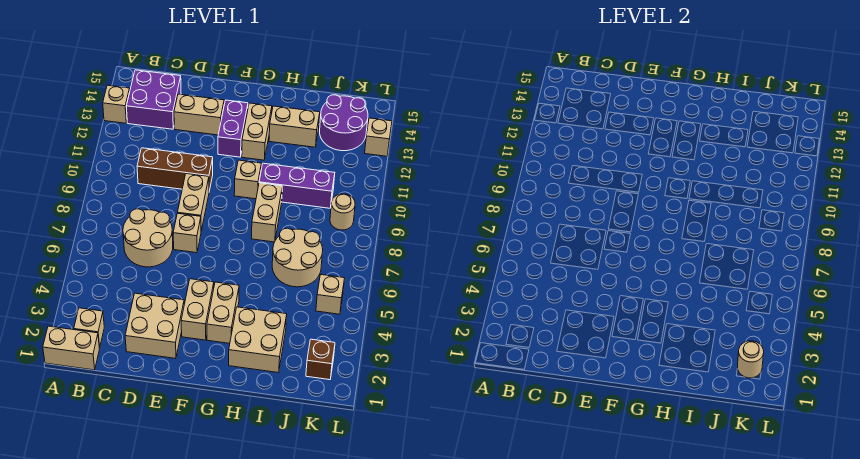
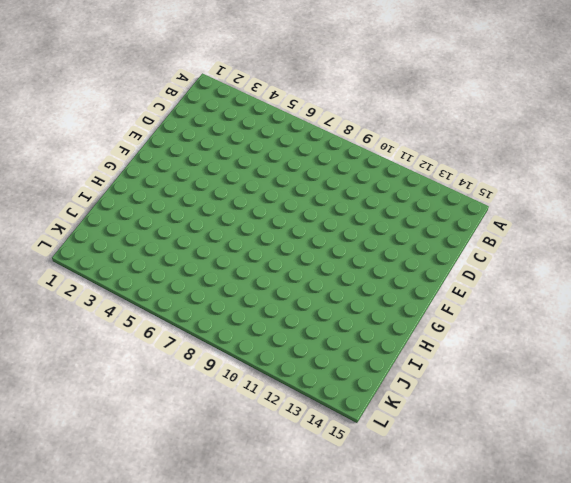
none -> tan brick A1:B1 level 1
none -> tan brick A13 level 1
none -> tan brick B2 level 1

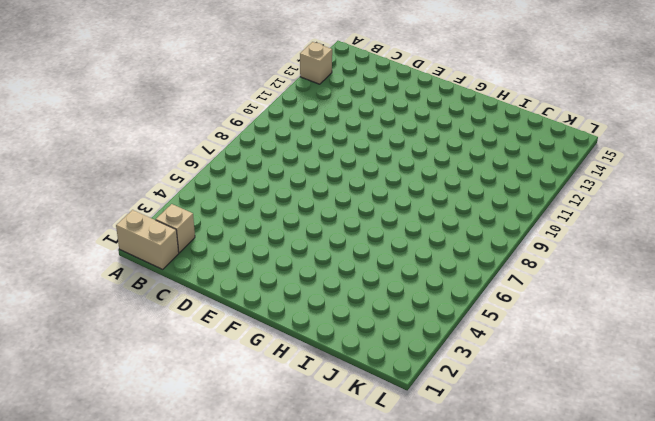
none -> purple brick B13:C14 level 1
none -> tan round brick C6:D7 level 1
none -> brown brick C10:E10 level 1

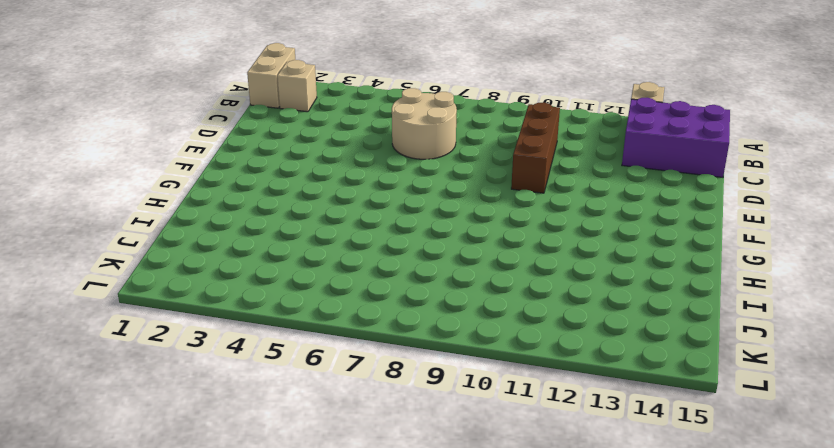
purple brick B13:C15 level 1 -> purple brick B13:C14 level 1
none -> tan brick D2:E3 level 1
none -> tan brick D13:E13 level 1
none -> tan brick E7 level 1

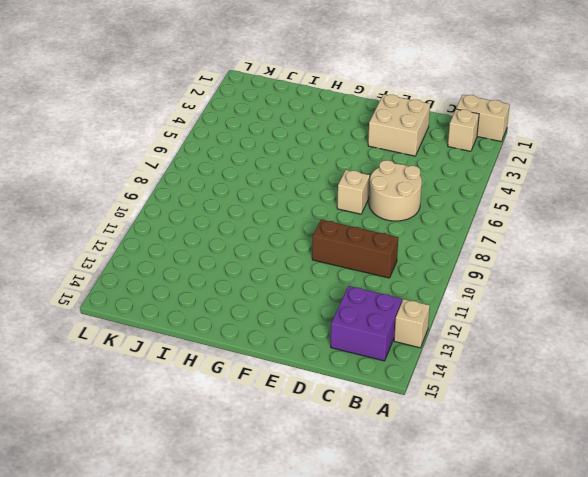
none -> tan brick D13:E13 level 1
none -> tan brick E8:E9 level 1
none -> tan brick F3:F4 level 1

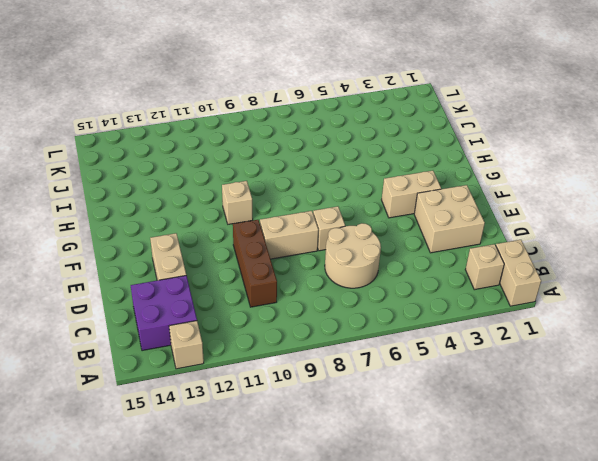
none -> purple brick F12:F13 level 1
none -> tan brick G3:G4 level 1
none -> tan brick G12:G13 level 1

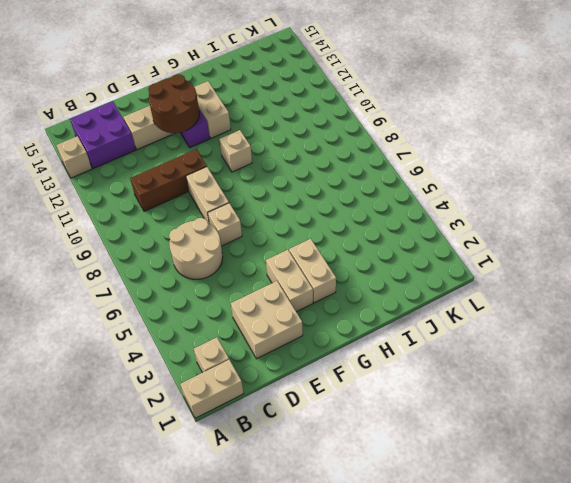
brown round brick E12:F13 level 2 -> none
none -> tan brick H2:I3 level 1
none -> tan brick H8:H9 level 1
none -> purple brick H10:J10 level 1

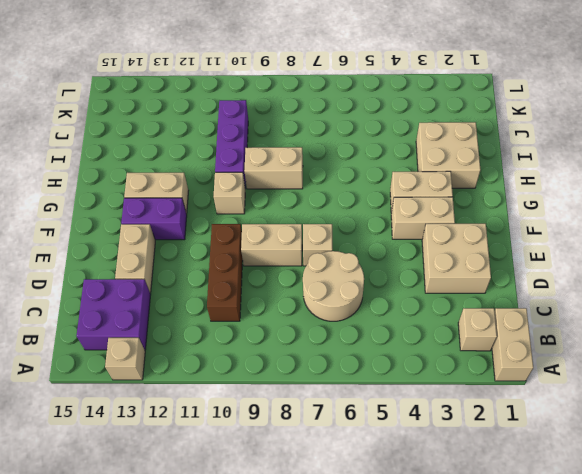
none -> tan brick H13:I13 level 1
none -> tan round brick I6:J7 level 1
none -> purple round brick J13:K14 level 1

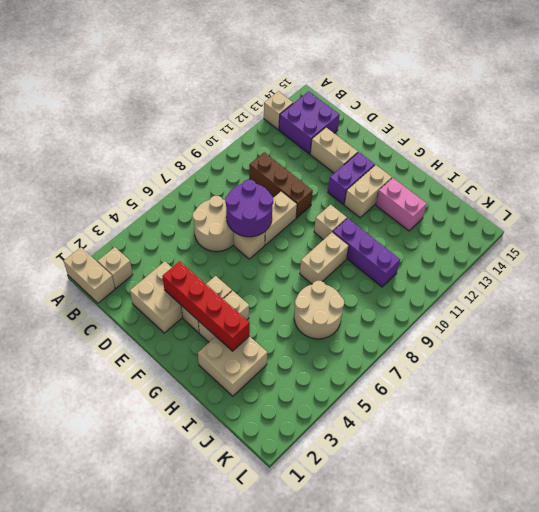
purple round brick D7:E8 level 2 -> purple round brick J13:K14 level 1
red brick E3:H3 level 2 -> none
pink brick H13:I13 level 1 -> tan brick H13:I13 level 1
none -> brown brick K2 level 1
none -> tan brick K5 level 1
none -> tan round brick K9 level 1

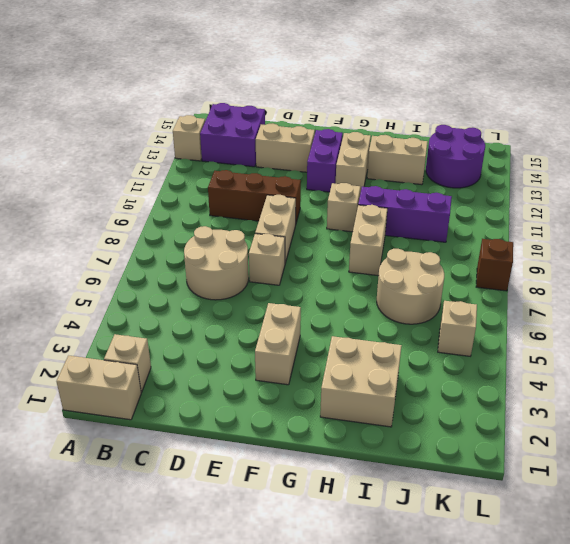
brown brick L8 level 1 -> brown brick K2 level 1
none -> tan brick D2:E3 level 1
none -> tan brick G3:G4 level 1
none -> tan round brick K9 level 1

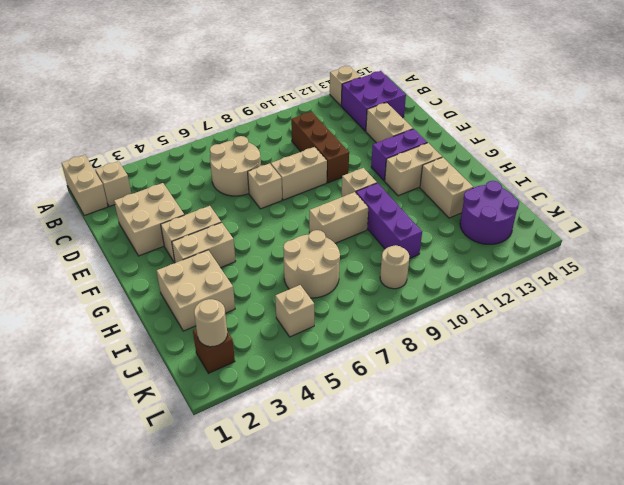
none -> tan brick L13 level 1

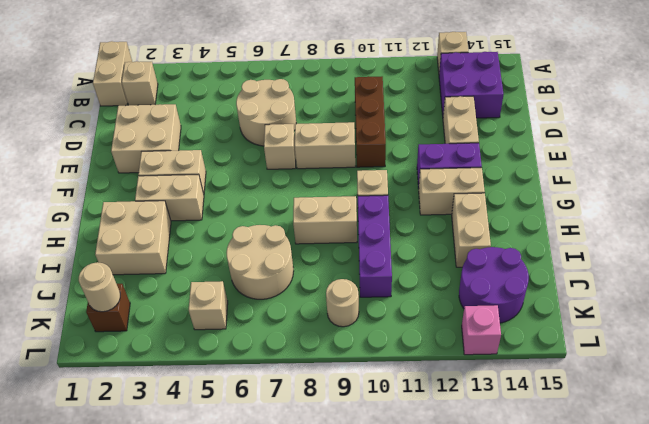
pink brick L13 level 1 -> tan brick L13 level 1

